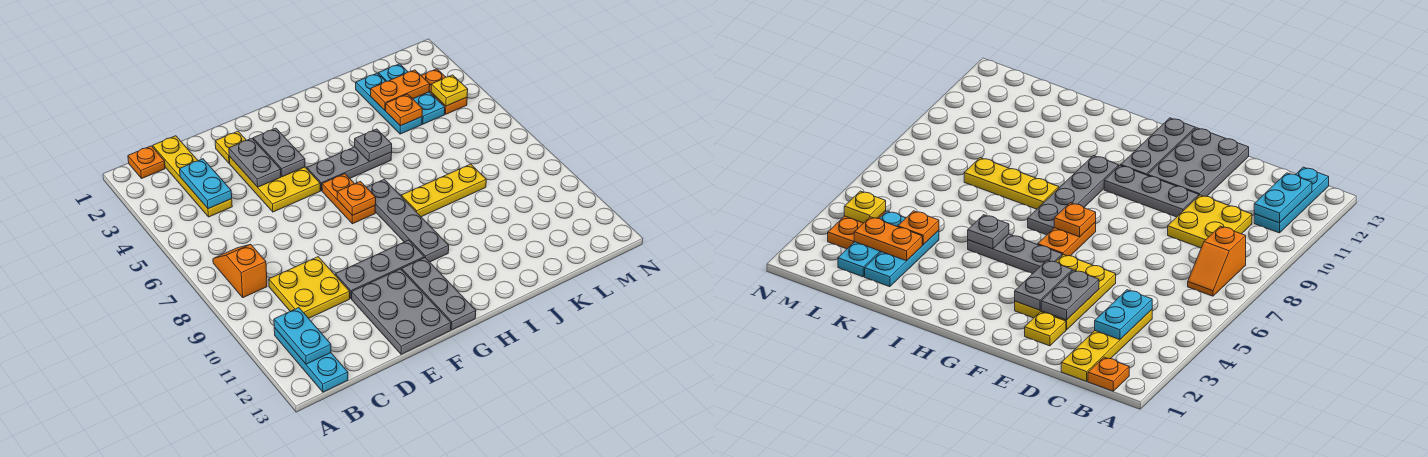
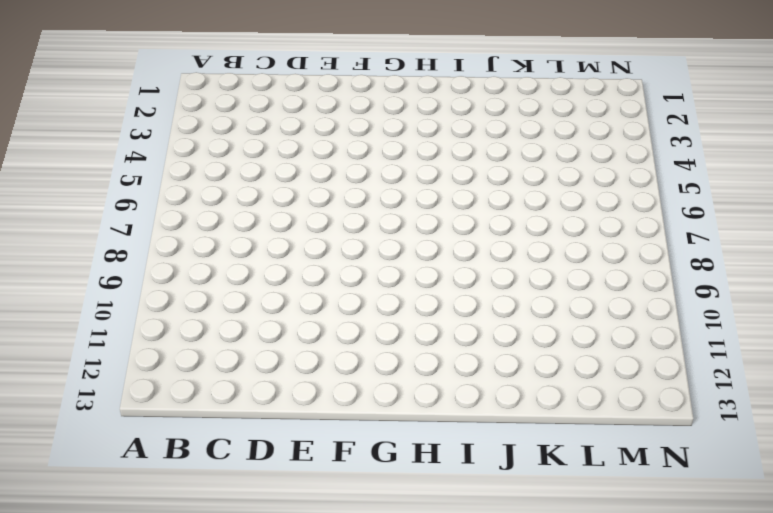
none -> orange plate B1 level 1
none -> orange slope B7:B8 level 1 top 8
none -> cyan plate B11:B13 level 1

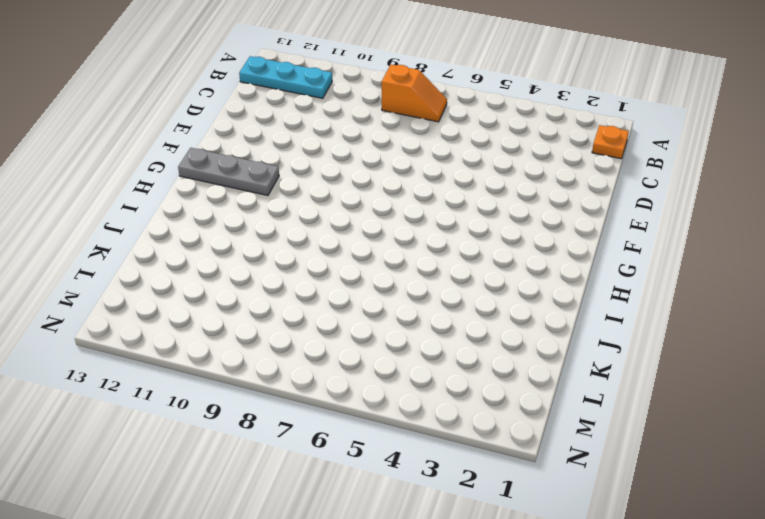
none -> yellow plate C1:C4 level 1
none -> yellow plate C9:D10 level 1
none -> yellow plate E2 level 1

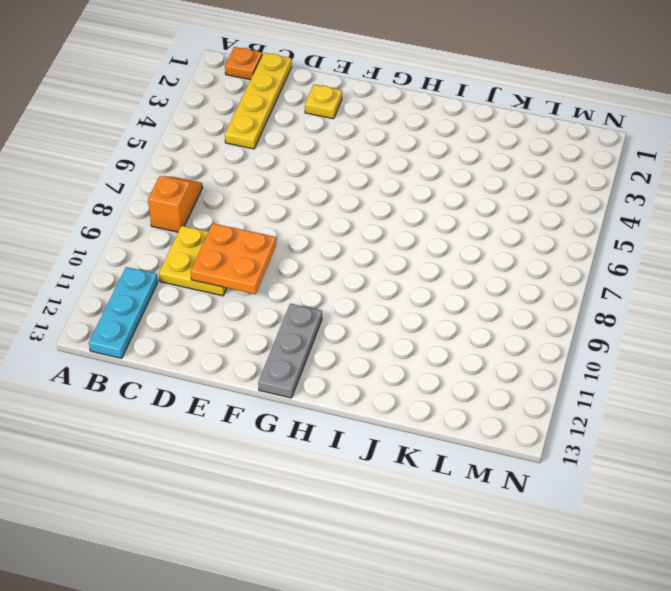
orange plate D9:E10 level 2 -> none
none -> yellow plate E3:F5 level 1
none -> grey plate E10:G10 level 1
none -> grey plate E11:F13 level 1

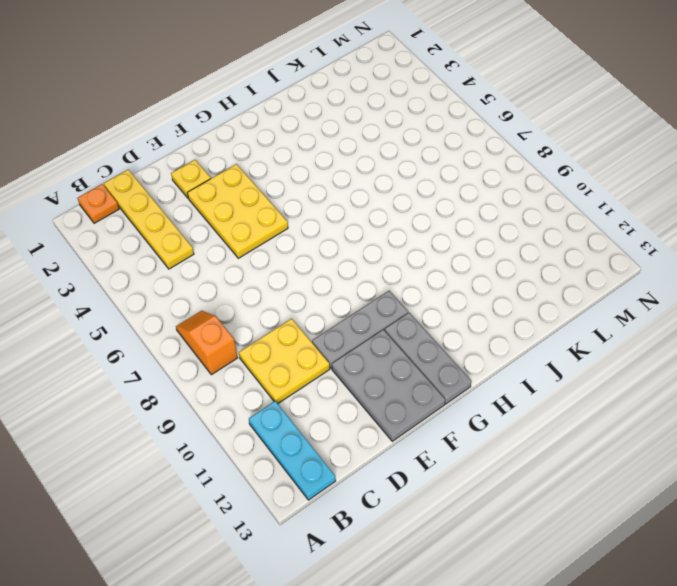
none -> grey plate G5:I5 level 1
none -> orange plate G6:G7 level 1
none -> grey plate H7:H10 level 1

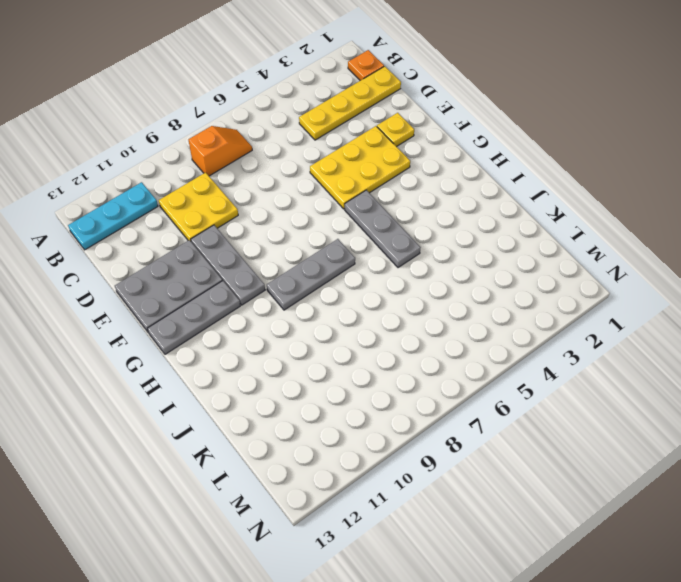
grey plate H7:H9 level 1 -> grey plate H7:H10 level 1
none -> orange plate G6:G7 level 1
none -> yellow plate I8:K8 level 1
none -> cyan plate K2:K4 level 1

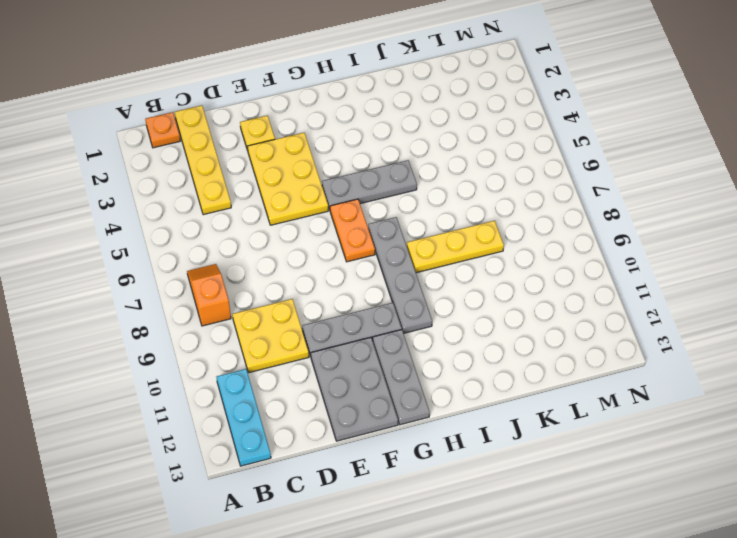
none -> cyan plate K2:K4 level 1
none -> cyan plate L2:L4 level 1
none -> orange plate M3:M4 level 1

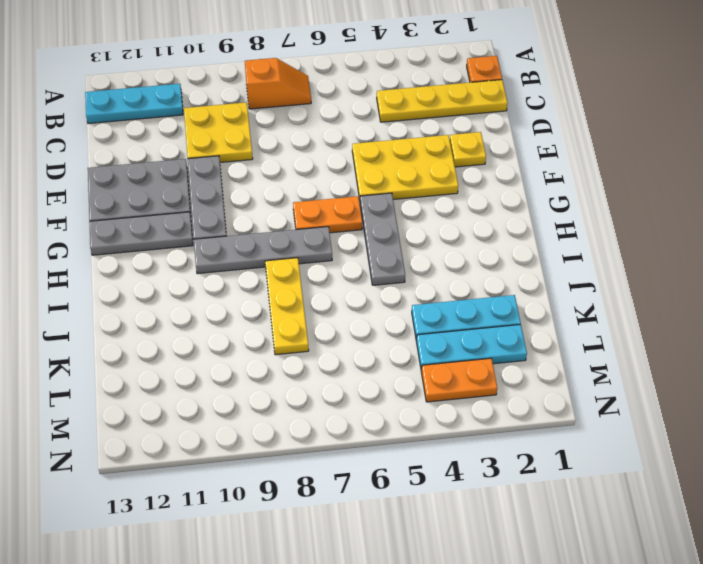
none -> cyan plate B11:B12 level 2
none -> cyan plate C3:C4 level 2
none -> grey plate E3:E4 level 2

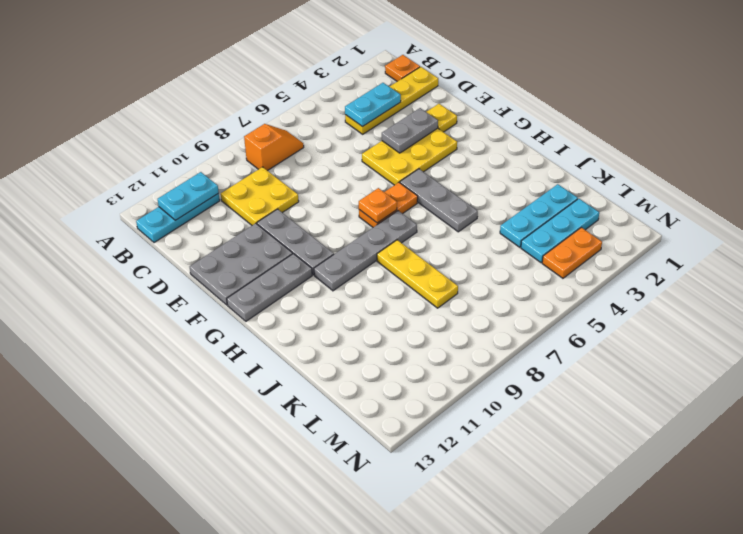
none -> grey plate F3:F4 level 2
none -> grey plate I5 level 2
none -> orange plate K3:L3 level 2

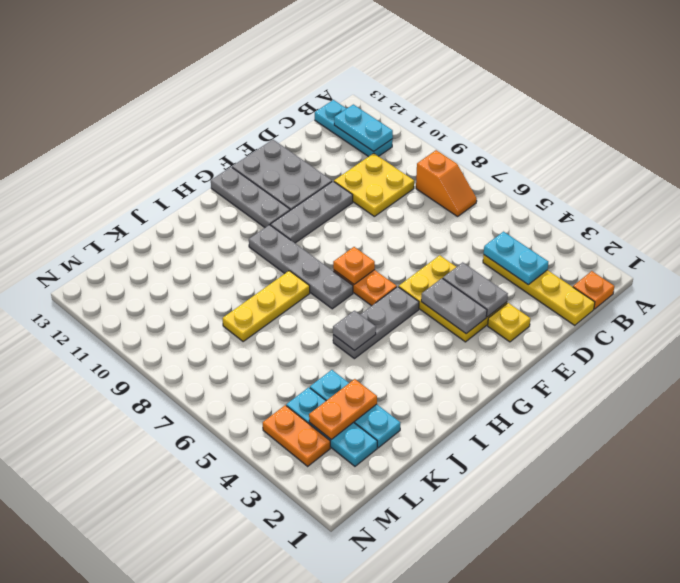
none -> orange plate K4 level 2
none -> yellow plate M4 level 2

